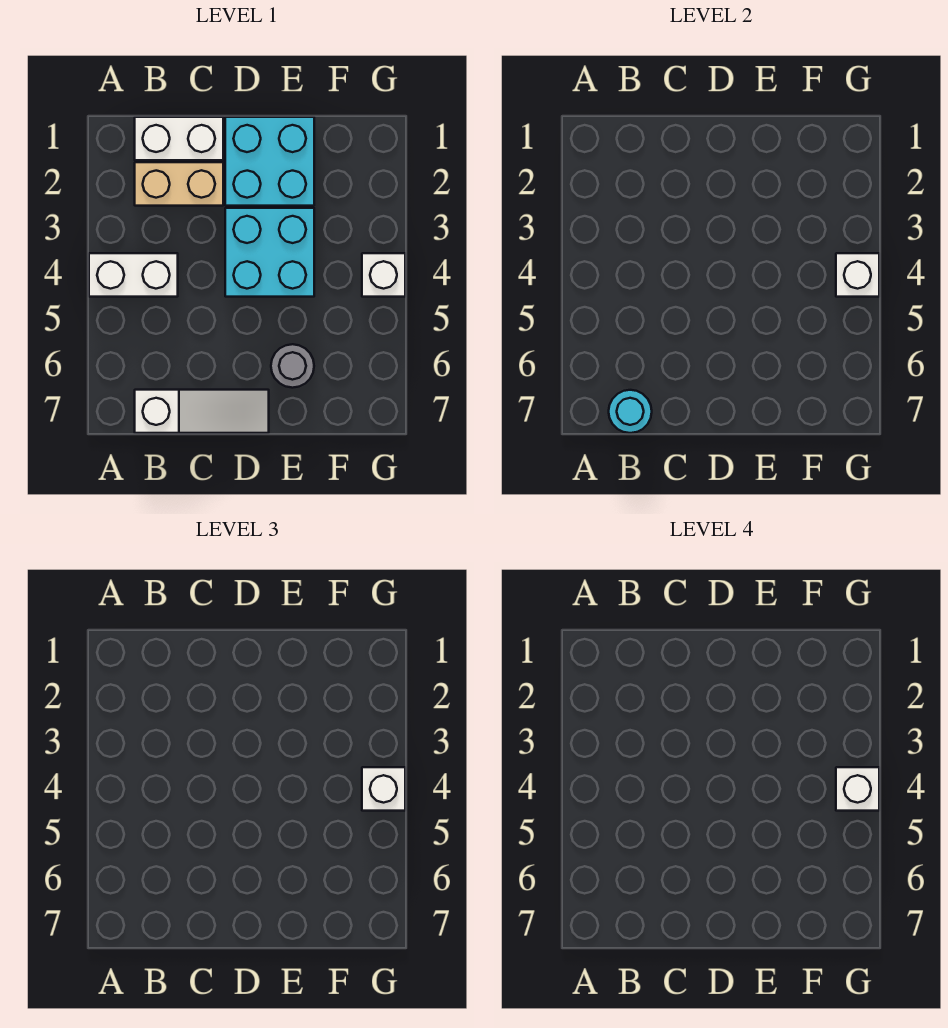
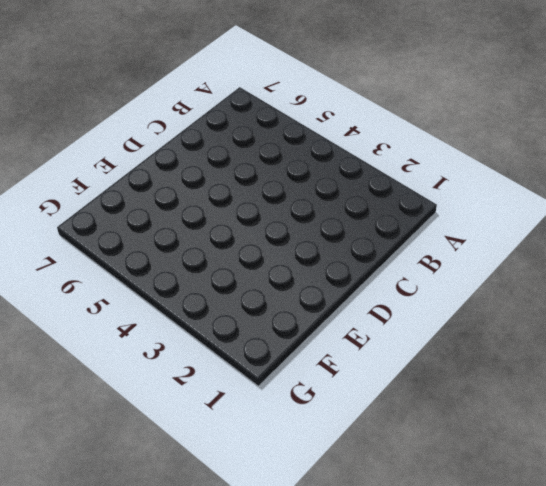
none -> white brick A4:B4 level 1
none -> white brick B1:C1 level 1
none -> tan brick B2:C2 level 1

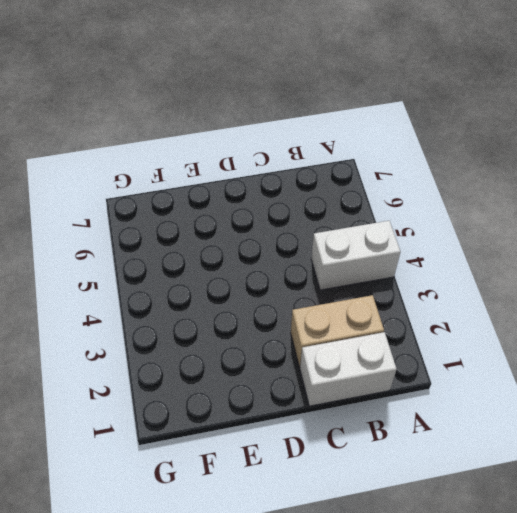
none -> white slope B7:D7 level 1 top B
none -> cyan brick D1:E2 level 1
none -> cyan brick D3:E4 level 1

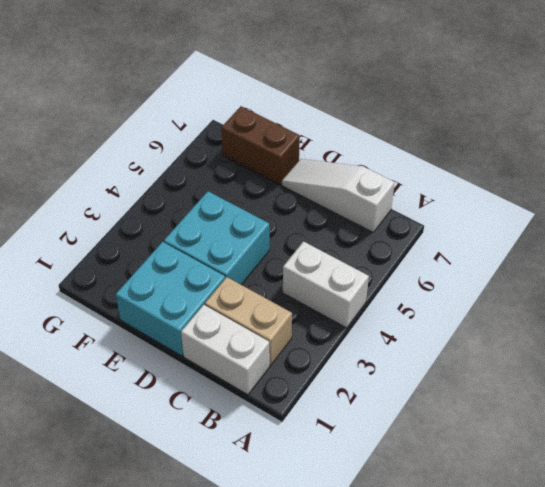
brown brick E7:F7 level 1 -> none
none -> grey round brick E6 level 1
none -> white brick G4 level 1
none -> cyan round brick B7 level 2

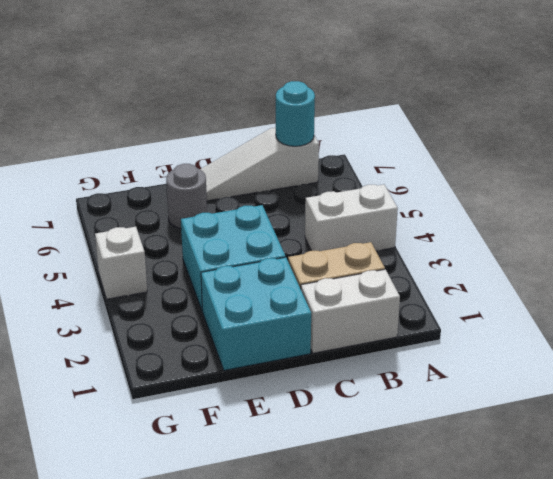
none -> white brick G4 level 2
none -> white brick G4 level 3
none -> white brick G4 level 4

